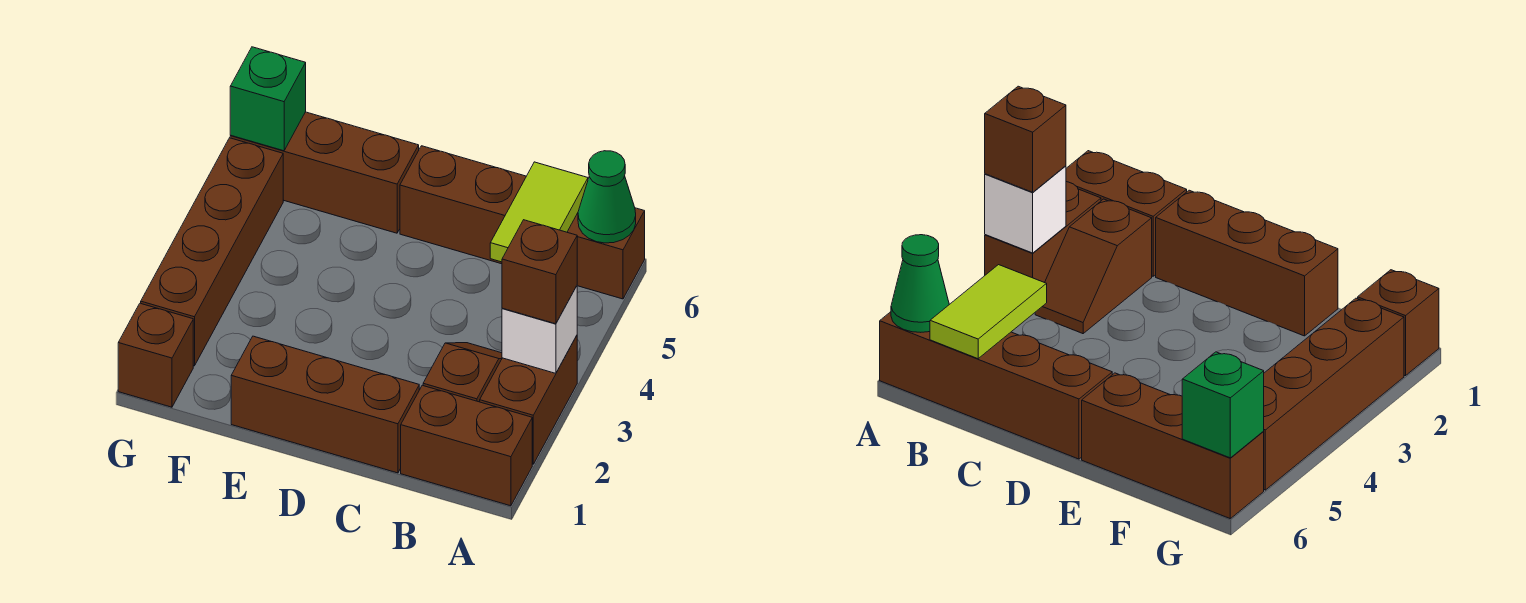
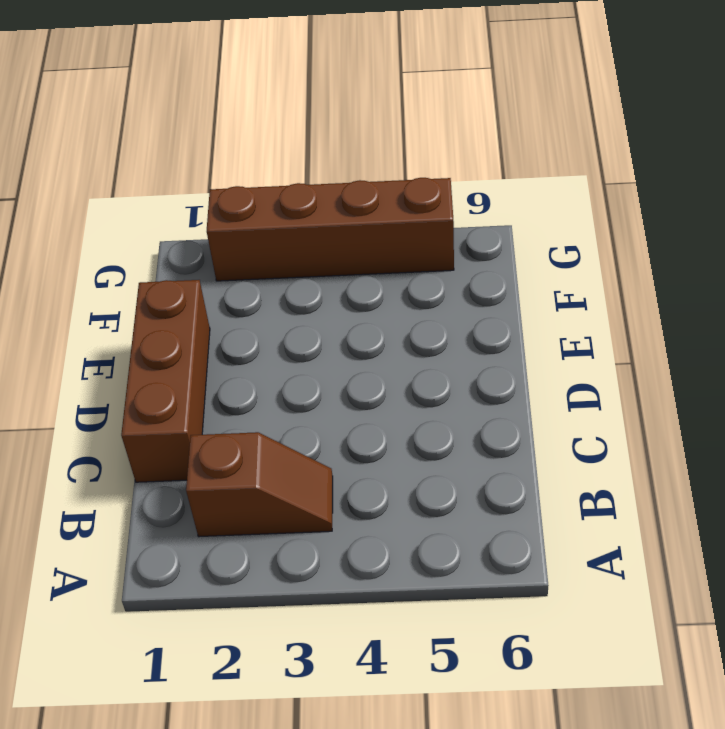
none -> brown brick A1:B1 level 1
none -> brown brick A2:A3 level 1
none -> brown brick A6:D6 level 1

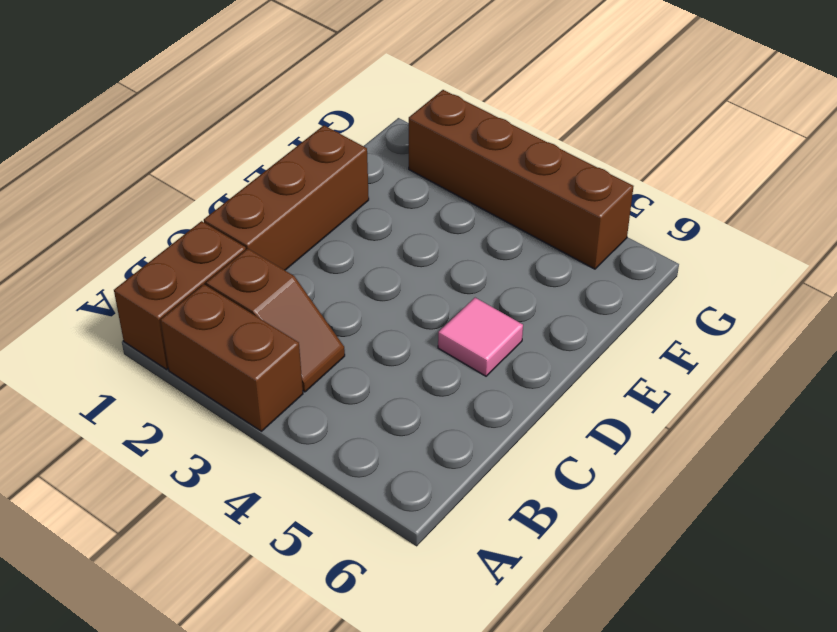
pink tile D5 level 1 -> none
none -> brown brick A6:D6 level 1
none -> brown brick E6:G6 level 1
none -> brown brick G1 level 1

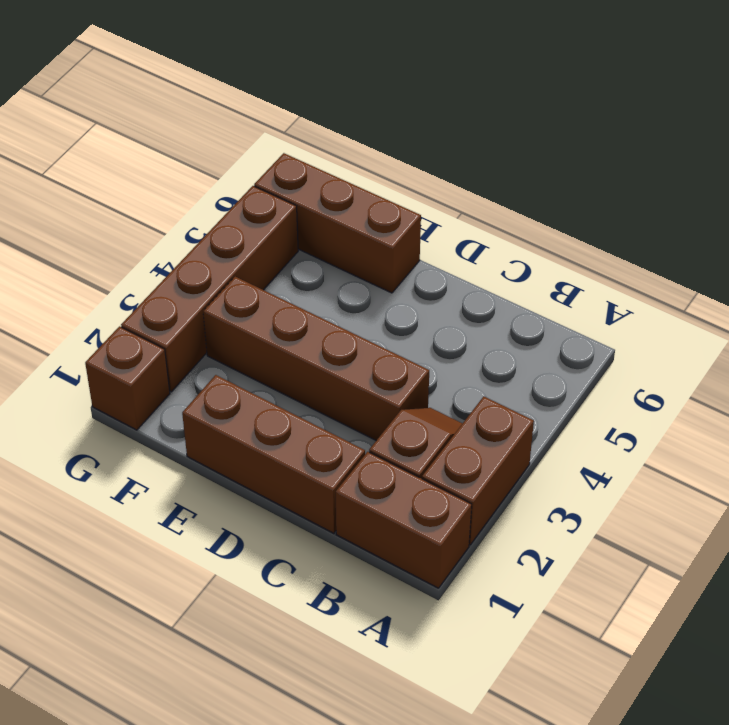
brown brick C3:F3 level 1 -> brown brick A6:D6 level 1
none -> white brick A3 level 2
none -> green cone A6 level 2
none -> lime tile B5:B6 level 2

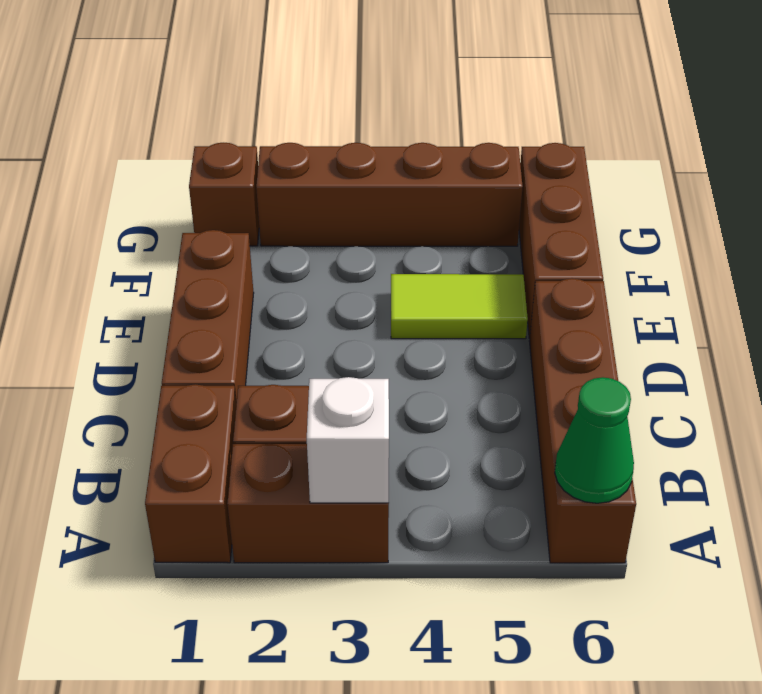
lime tile E4:E5 level 1 -> lime tile B5:B6 level 2
none -> green brick G6 level 2
none -> brown brick A3 level 3

